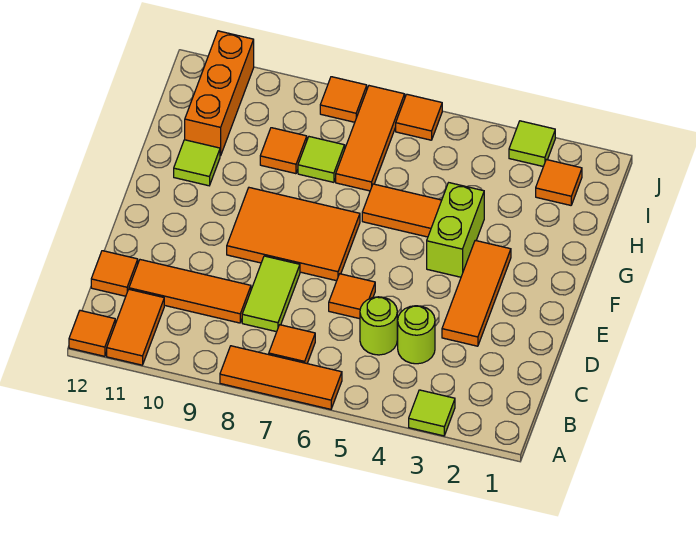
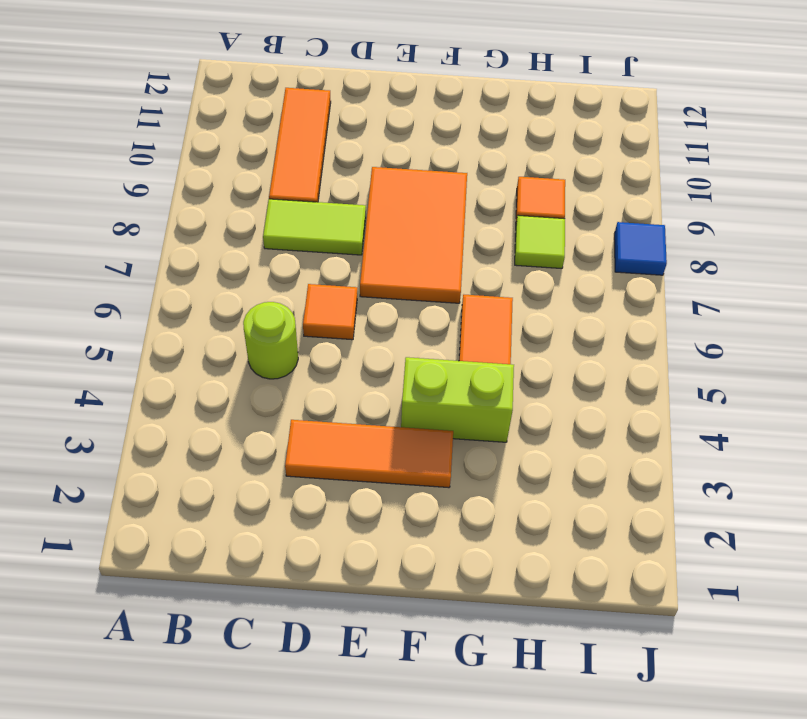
blue tile J8 level 1 -> orange tile J8 level 1
none -> lime tile A3 level 1
none -> orange tile A6:A8 level 1
none -> orange tile A11:B11 level 1

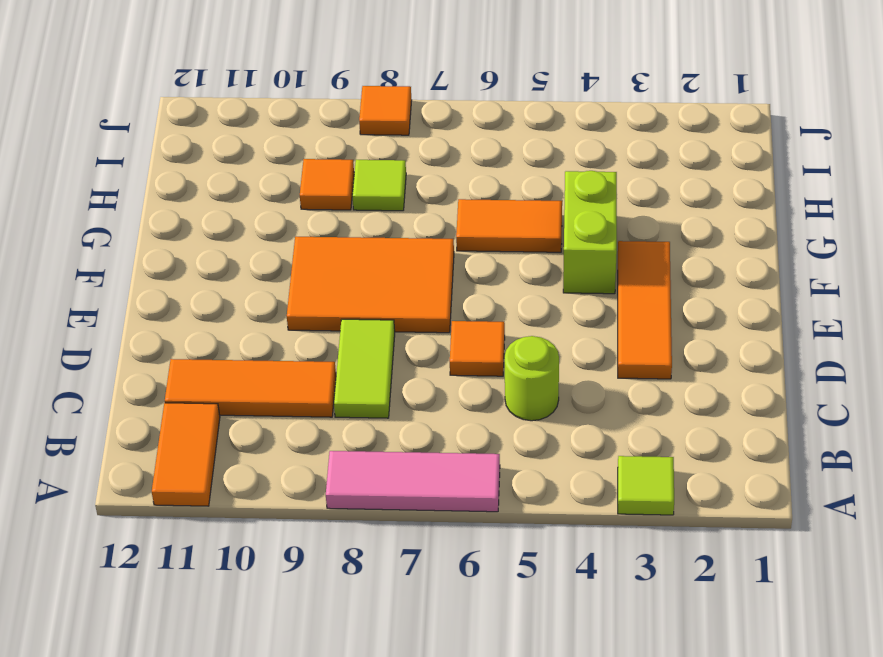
pink tile A6:A8 level 1 -> orange tile A6:A8 level 1
none -> orange tile A12 level 1
none -> orange tile B7 level 1
none -> lime round brick C4 level 1

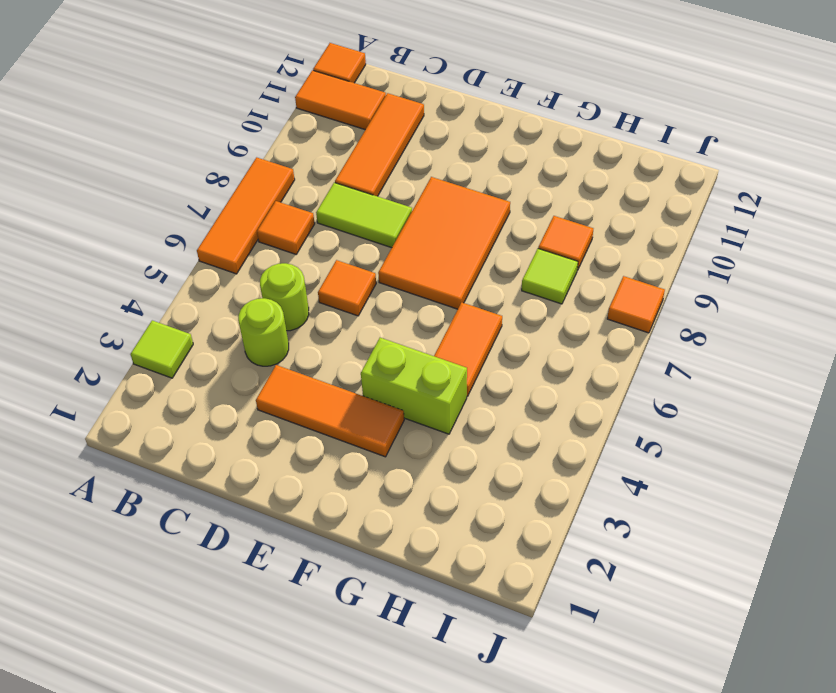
none -> orange tile C12 level 1
none -> lime tile G11 level 1
none -> orange tile H7:J7 level 1

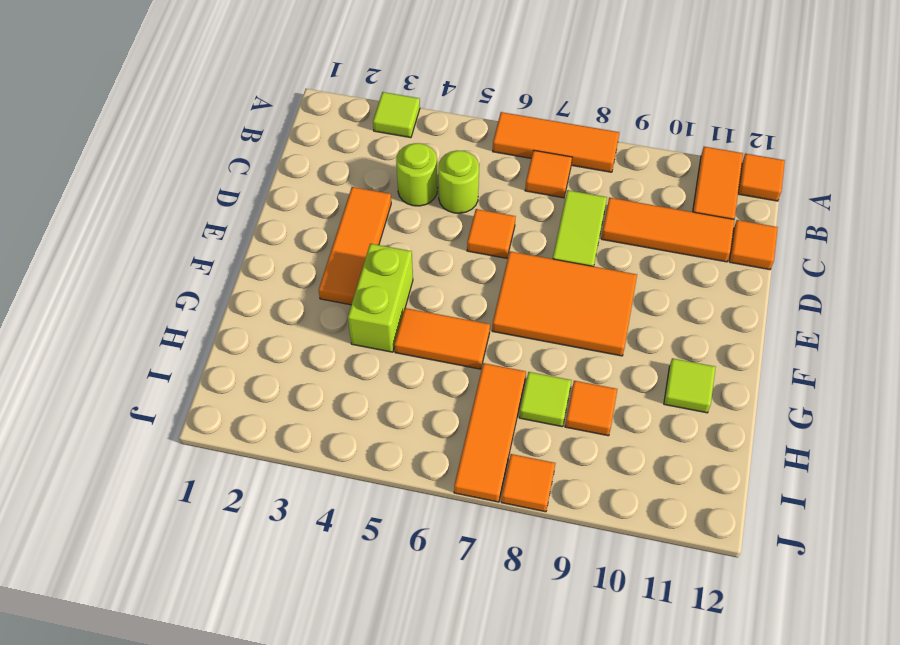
none -> orange brick H11:J11 level 1
none -> orange tile I2 level 1
none -> lime tile J3 level 1

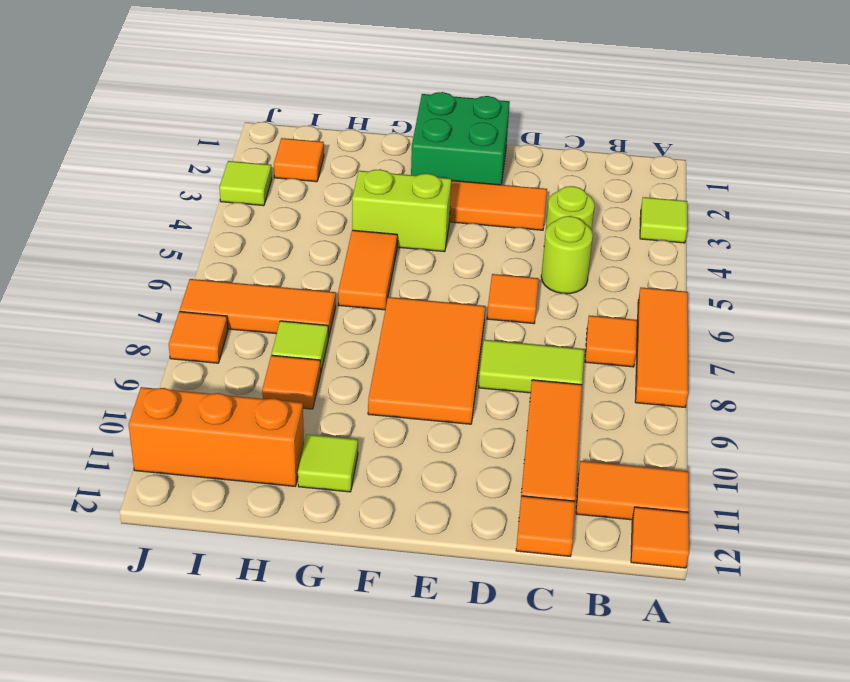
green brick E1:F2 level 1 -> none
none -> orange tile J6 level 1

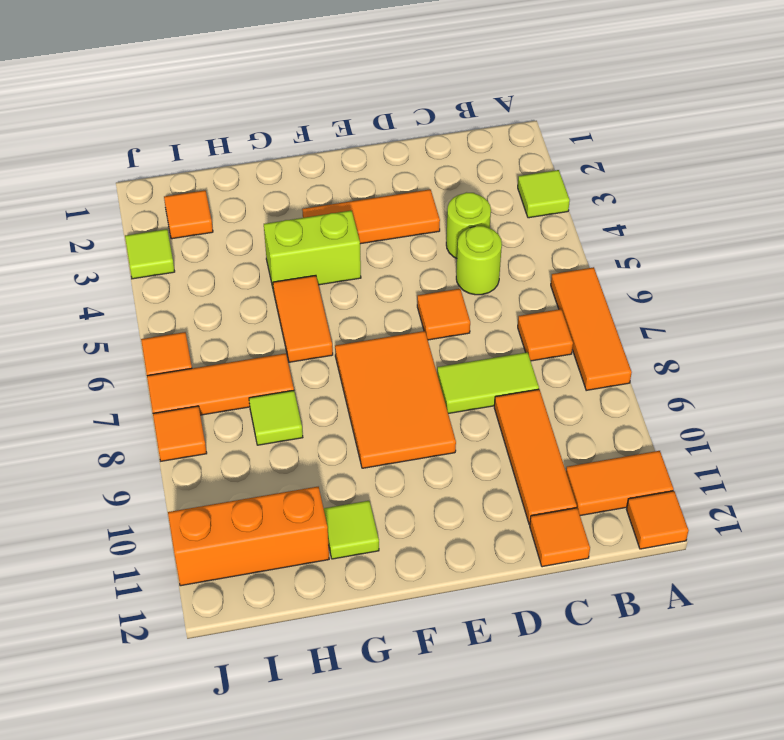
none -> orange tile H9 level 1

